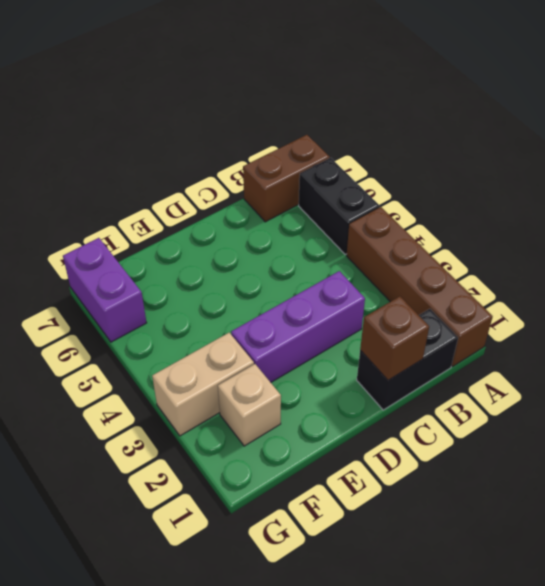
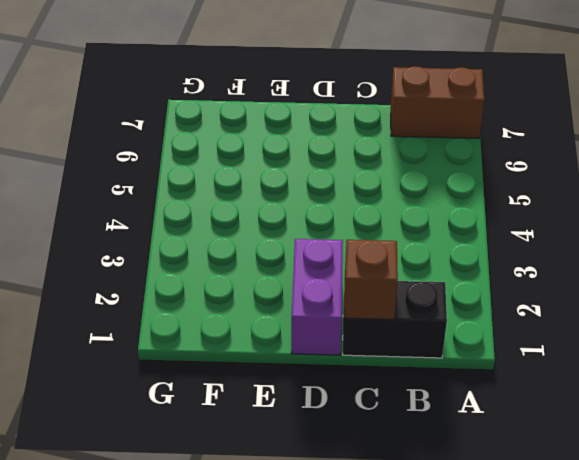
purple brick D1:D2 level 1 -> purple brick G6:G7 level 1
none -> brown brick A1:A4 level 1
none -> black brick A5:A6 level 1

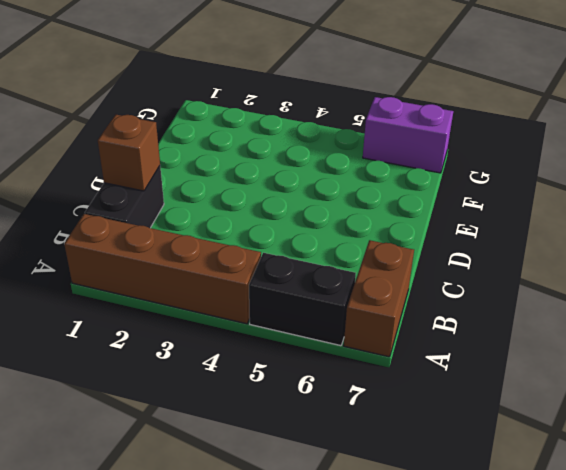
none -> purple brick C3:E3 level 1
none -> tan brick F2 level 1

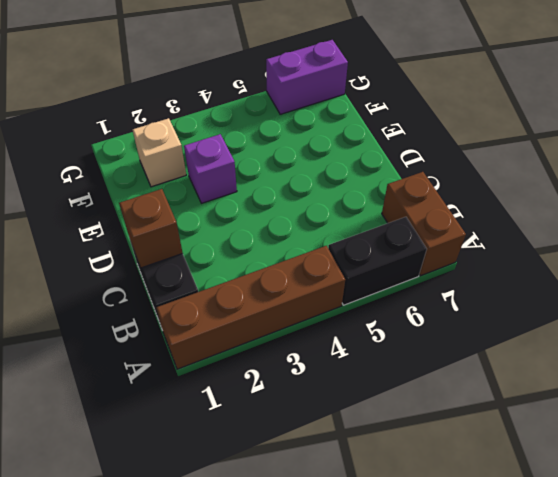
purple brick E3 level 1 -> purple brick C3:E3 level 1
none -> tan brick F3:G3 level 1

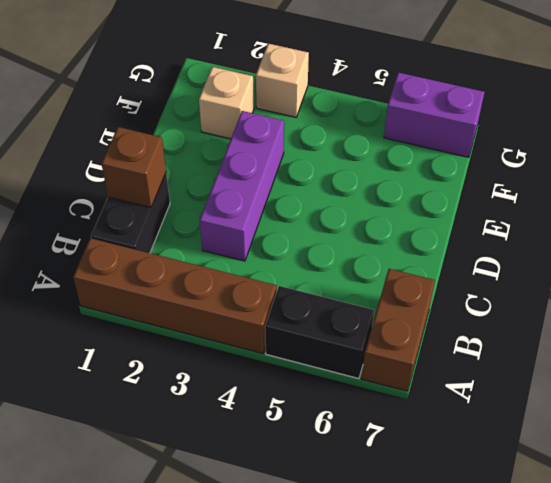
tan brick G3 level 1 -> tan brick F3:G3 level 1

